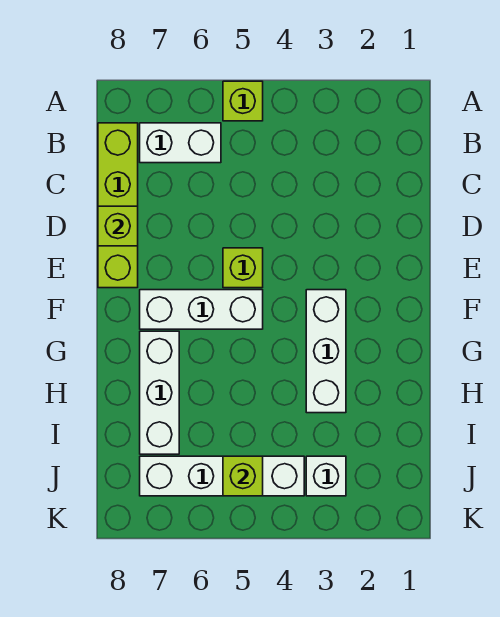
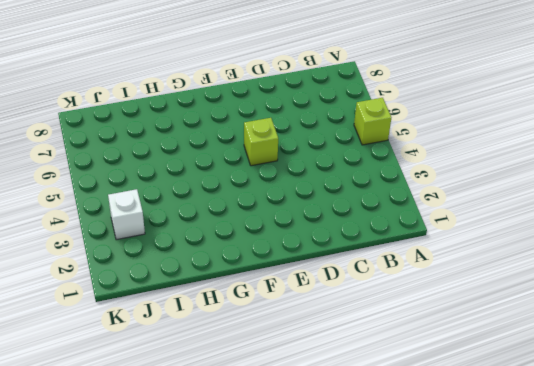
none -> white brick B6:B7 level 1
none -> lime brick B8:E8 level 1

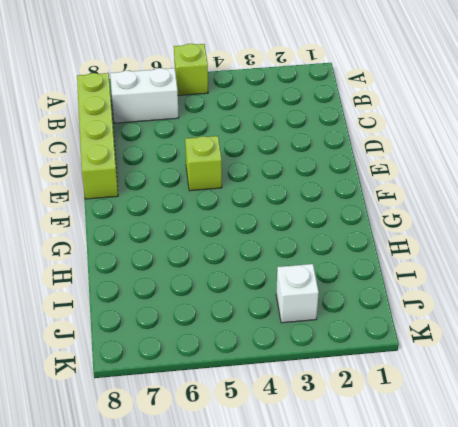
none -> white brick F3:H3 level 1
none -> white brick F5:F7 level 1

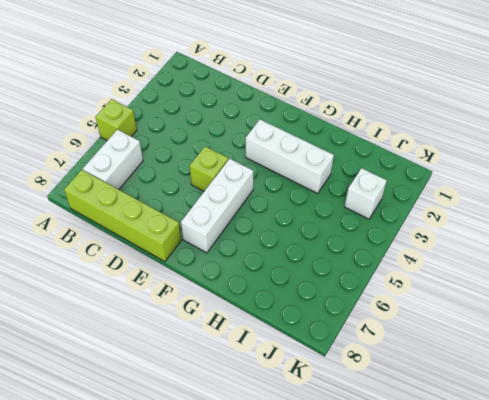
none -> white brick G7:I7 level 1
none -> white brick J4:J7 level 1

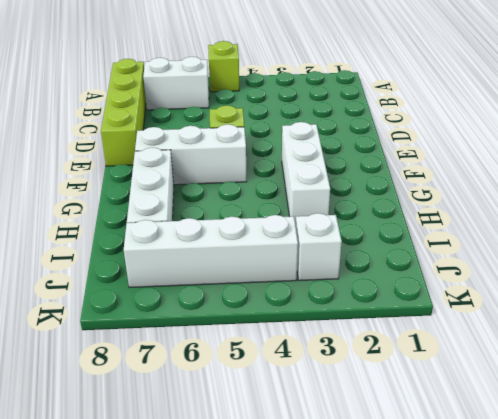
none -> lime brick D8 level 2
none -> lime brick J5 level 2

